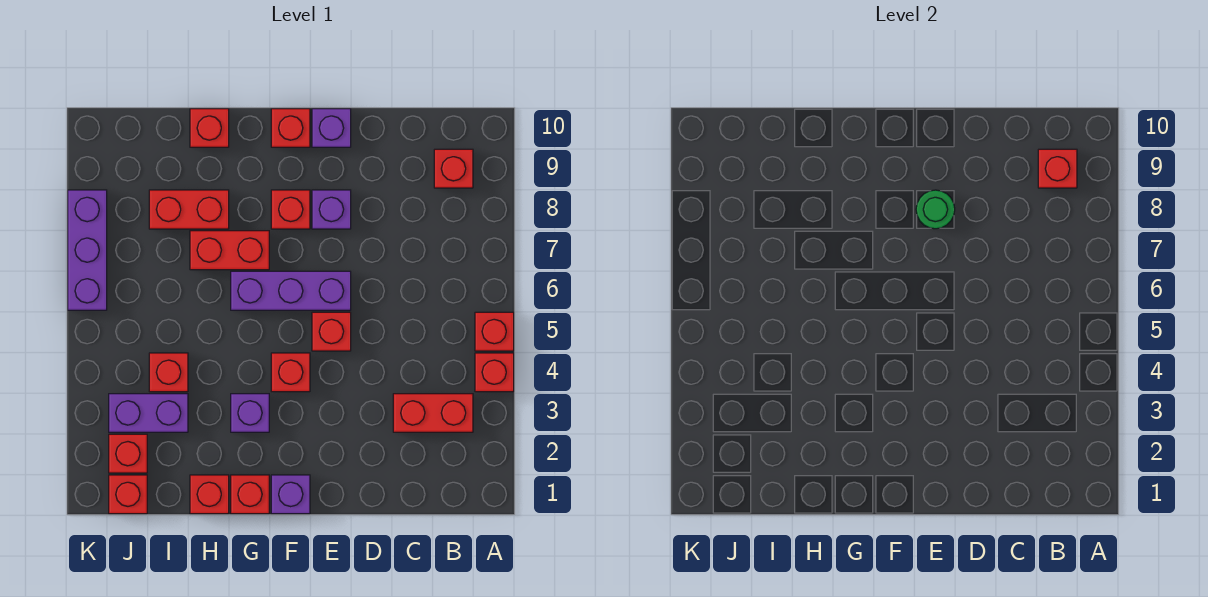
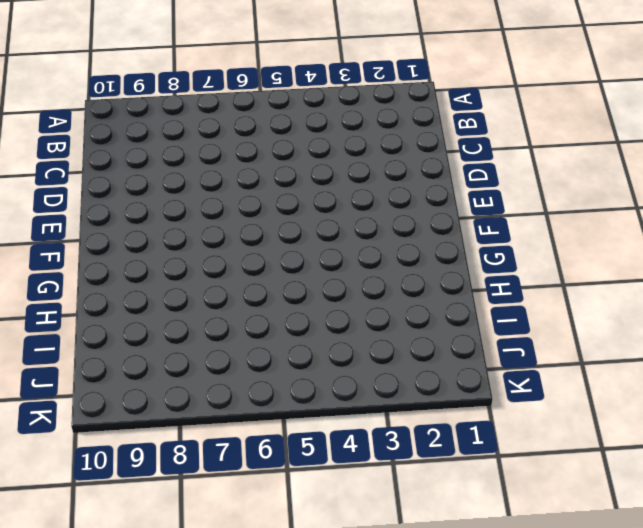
none -> red brick A4 level 1
none -> red brick A5 level 1
none -> red brick B3:C3 level 1

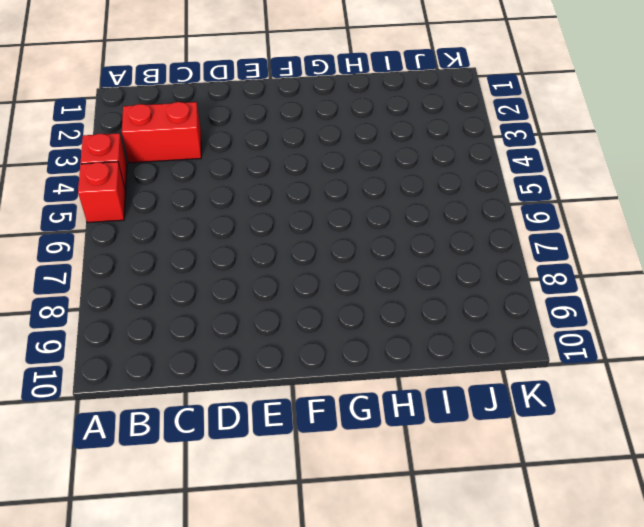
none -> red brick B9 level 1
none -> red brick E5 level 1
none -> purple brick E6:G6 level 1

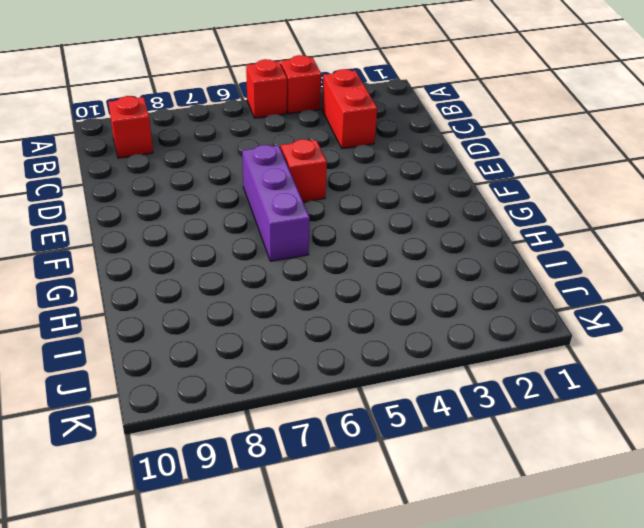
none -> purple brick E8 level 1
none -> purple brick E10 level 1
none -> purple brick F1 level 1

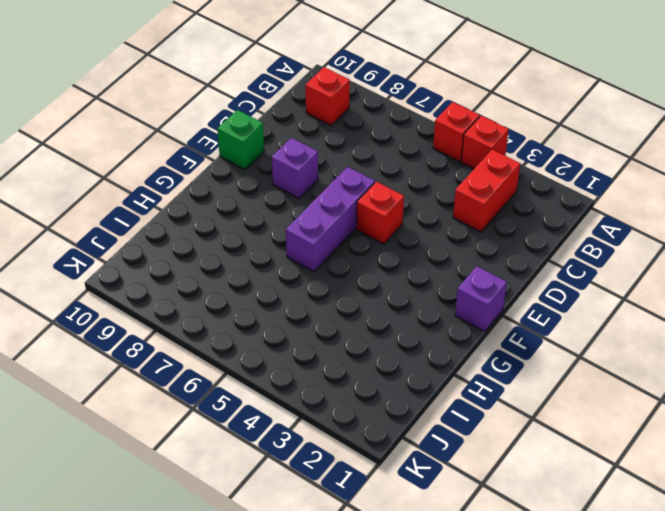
green brick E10 level 1 -> purple brick E10 level 1
none -> red brick F4 level 1
none -> red brick F8 level 1
none -> red brick F10 level 1

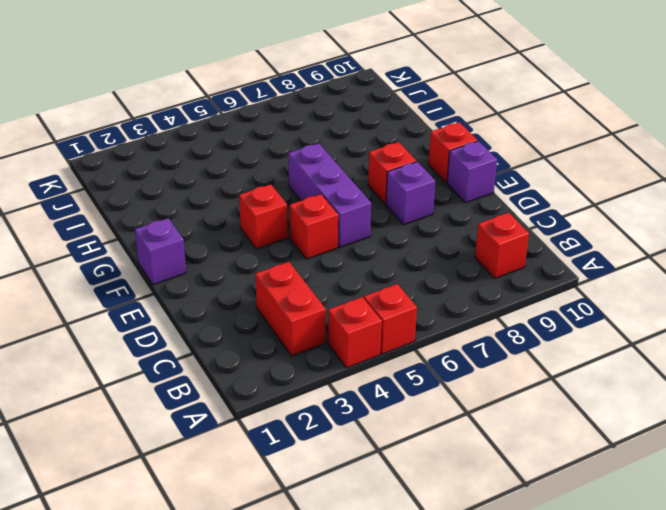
none -> red brick G1 level 1
none -> purple brick G3 level 1
none -> red brick G7:H7 level 1

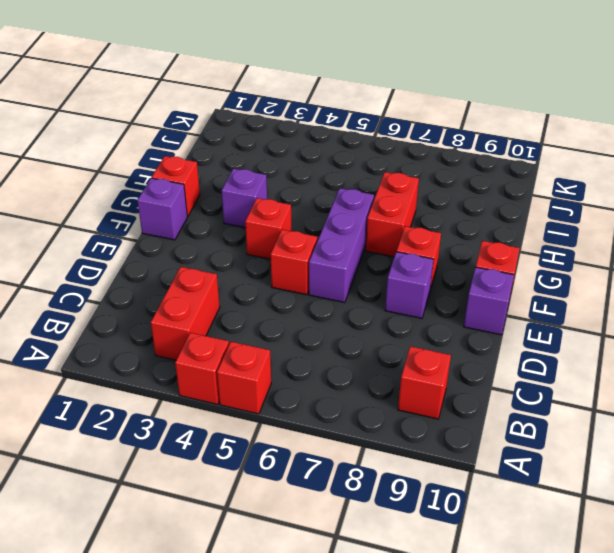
none -> red brick H1 level 1
none -> red brick H8:I8 level 1
none -> red brick H10 level 1

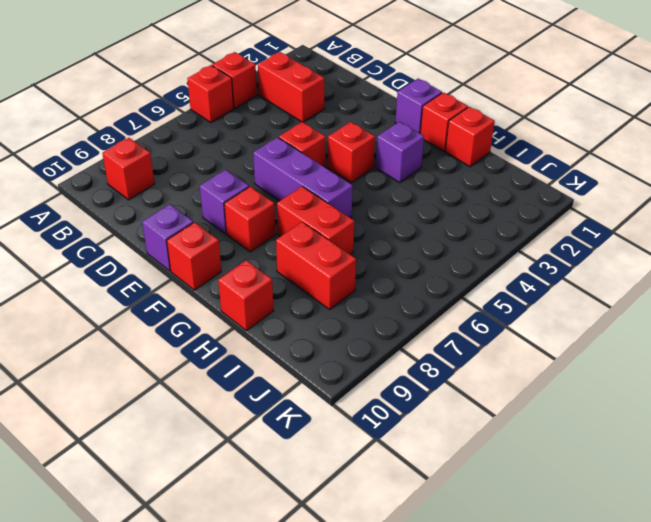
none -> purple brick I3:J3 level 1
none -> red brick I4 level 1
none -> red brick J1 level 1

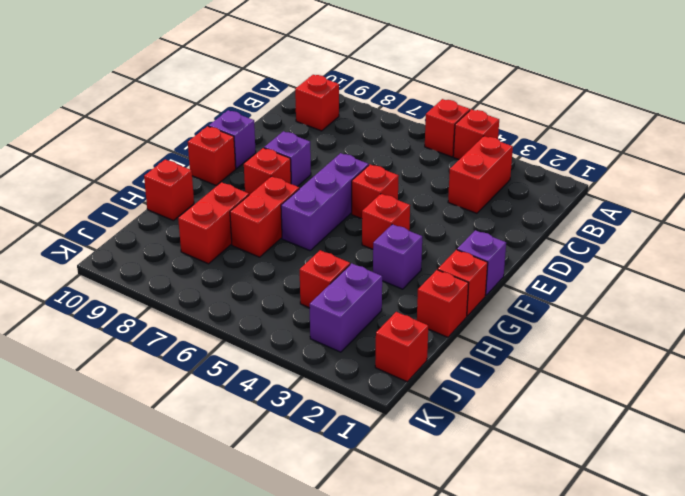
none -> red brick J2 level 1
none -> purple brick K6:K8 level 1
none -> red brick B9 level 2

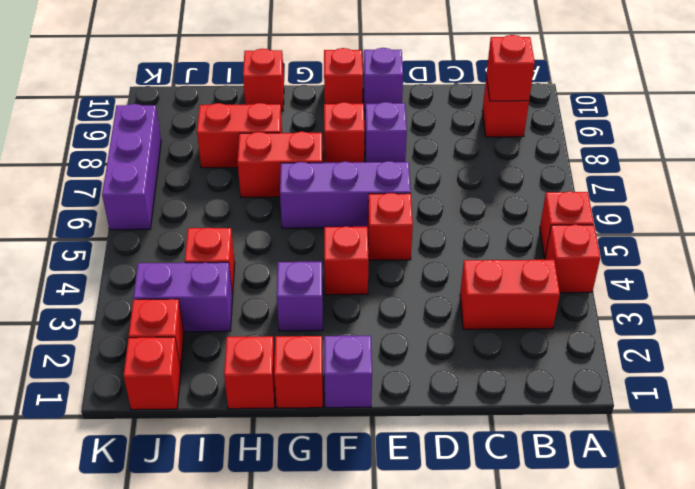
none -> green round brick E8 level 2

